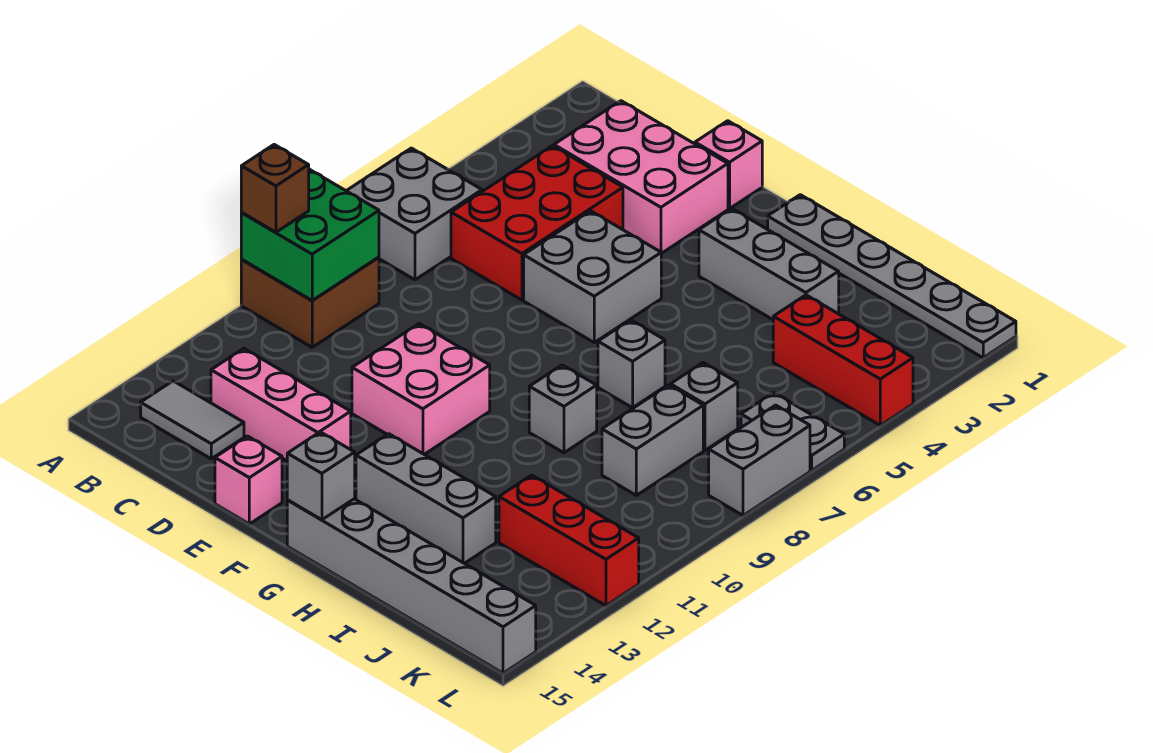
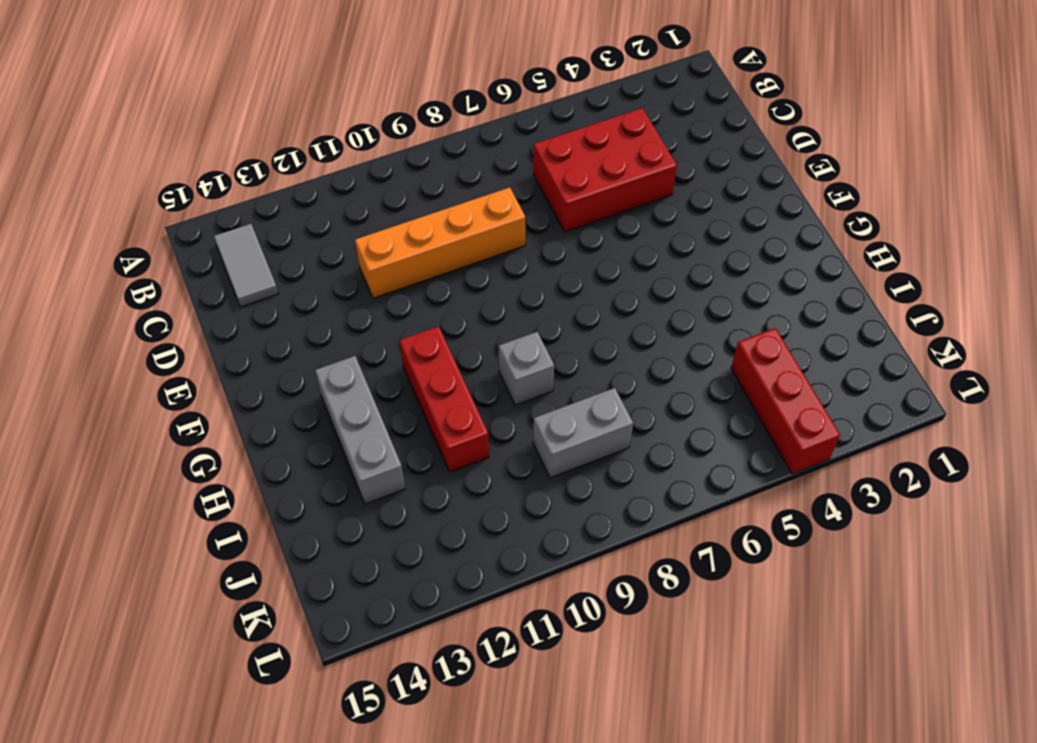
orange brick D8:D11 level 1 -> none
red brick G11:I11 level 1 -> red brick J12:L12 level 1
none -> grey brick A6:B7 level 1
none -> brown brick A9:B10 level 1
none -> pink brick C2:E3 level 1

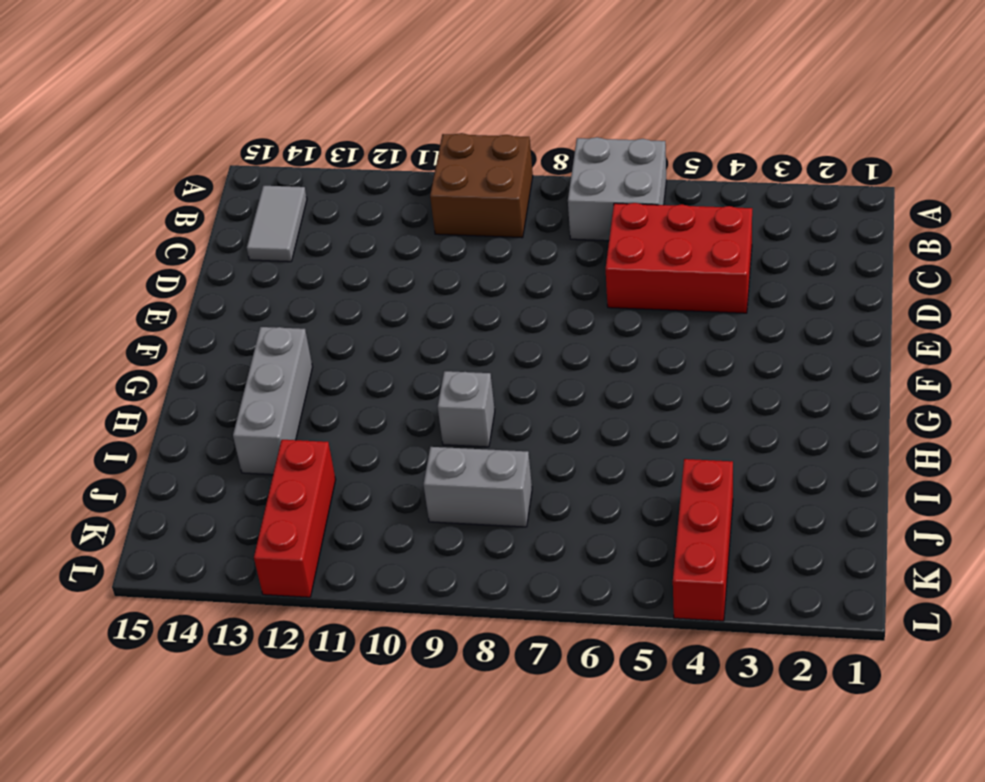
none -> pink brick C2:E3 level 1
none -> pink brick C13:E13 level 1
none -> pink brick E1 level 1

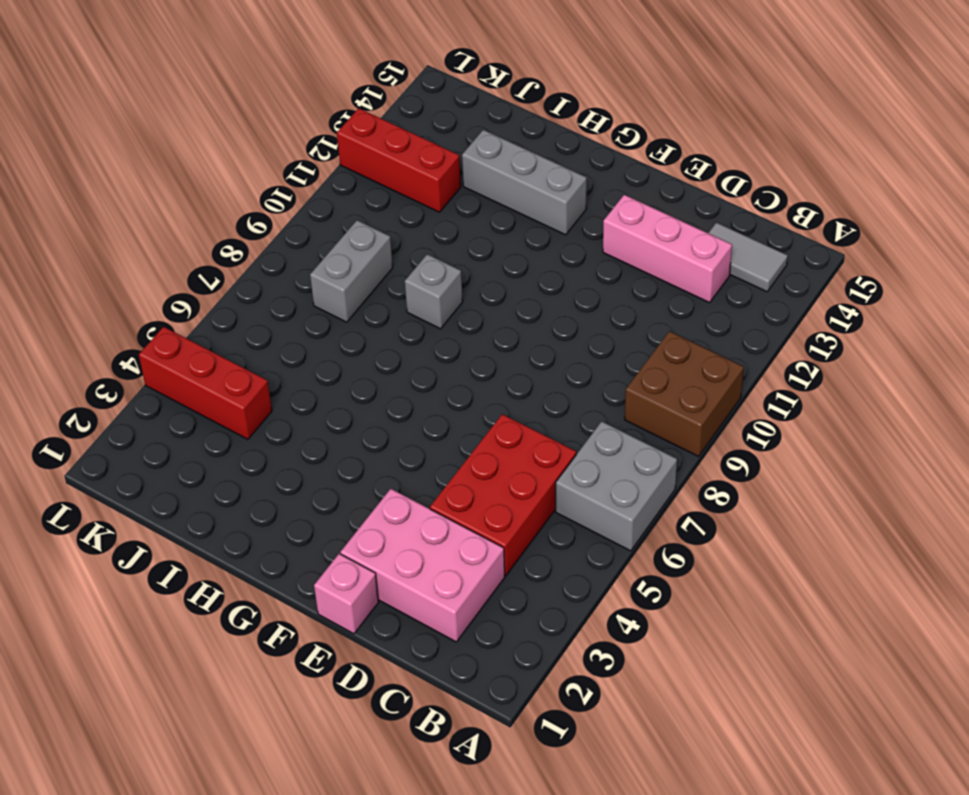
none -> grey brick E5:F6 level 1
none -> pink brick E10:F11 level 1
none -> pink brick E15 level 1

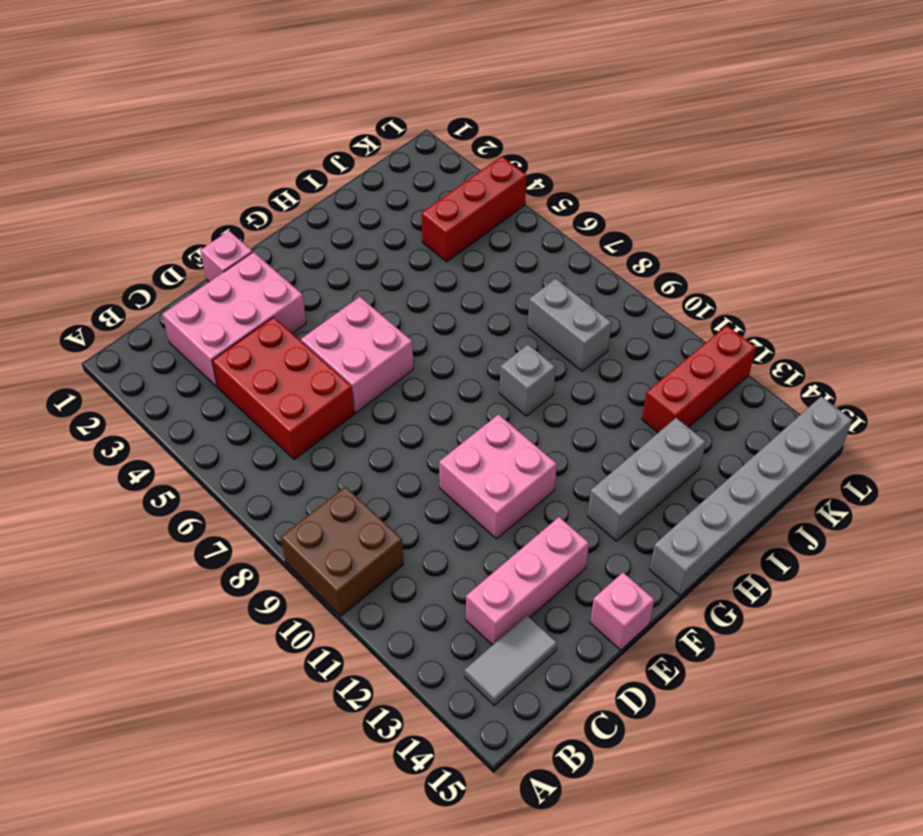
pink brick E5:F6 level 1 -> grey brick E5:F6 level 1
none -> grey brick A6:B7 level 1
none -> grey plate G1:L1 level 1
none -> grey brick G3:I3 level 1

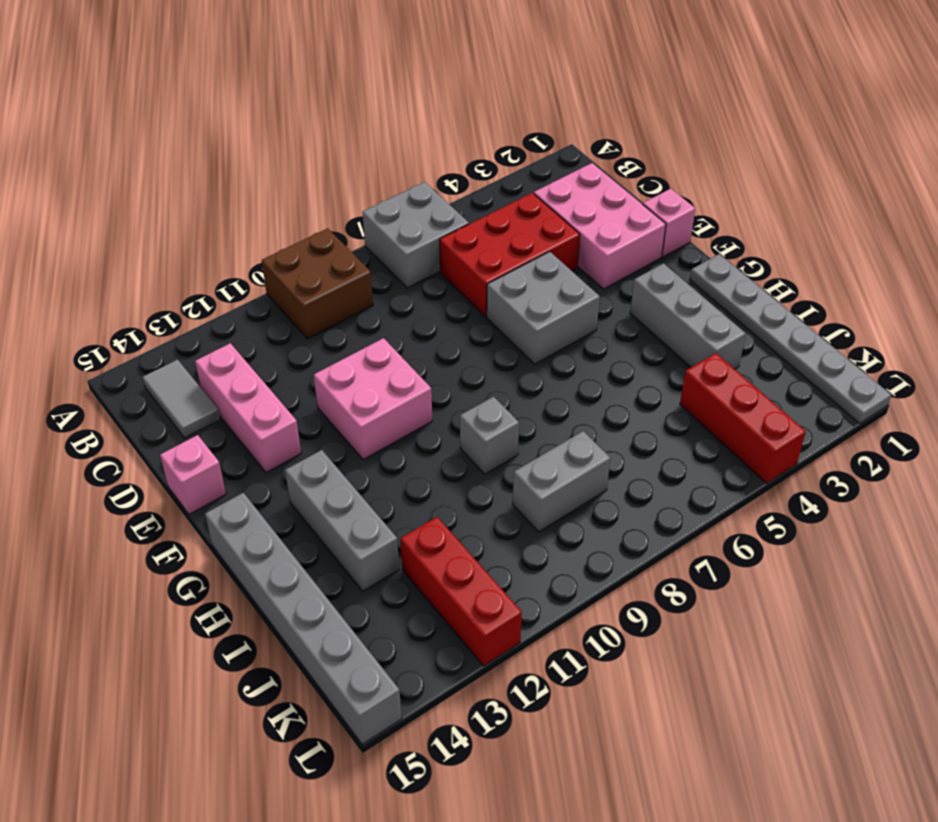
none -> grey brick H7 level 1
none -> grey brick J7 level 1
none -> grey plate K6:L6 level 1

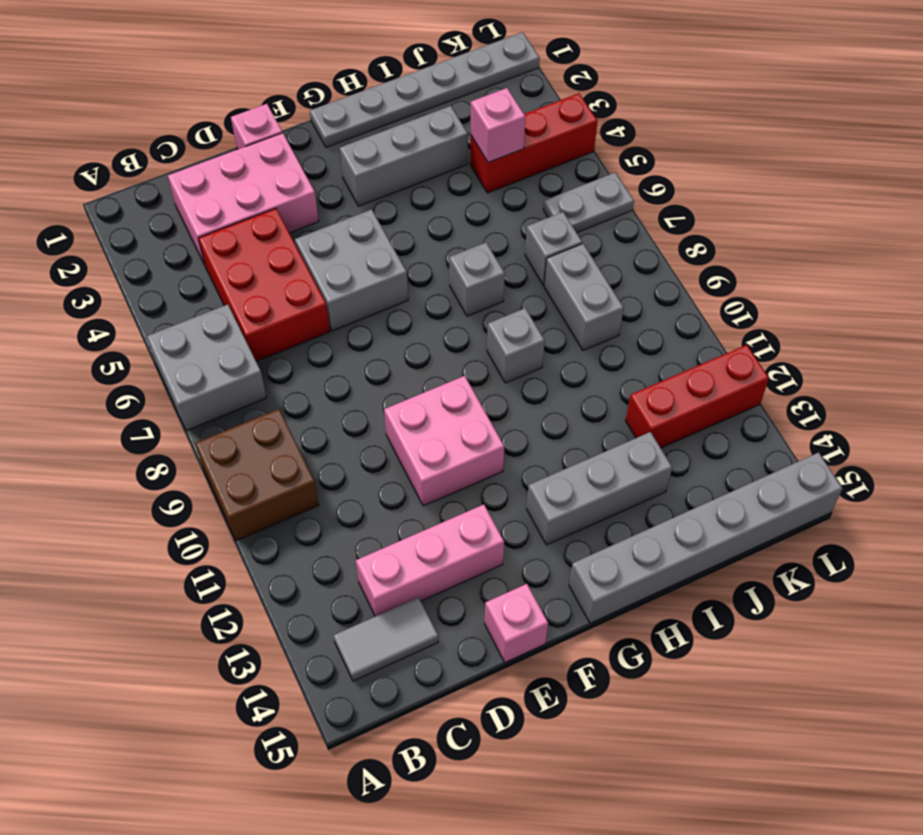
pink brick J4 level 2 -> none
none -> grey brick L7:L8 level 1
none -> green brick A9:B10 level 2
none -> grey brick G15 level 2

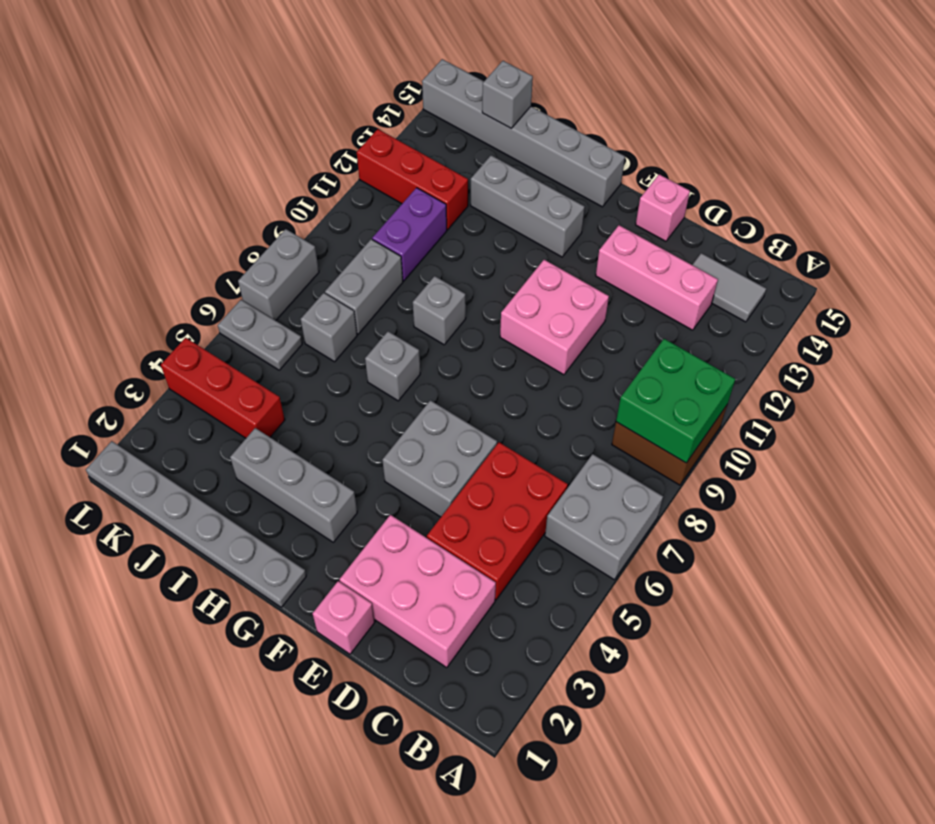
purple brick J10:J11 level 1 -> none
grey brick J15 level 2 -> grey brick G15 level 2
none -> brown brick A10 level 3

